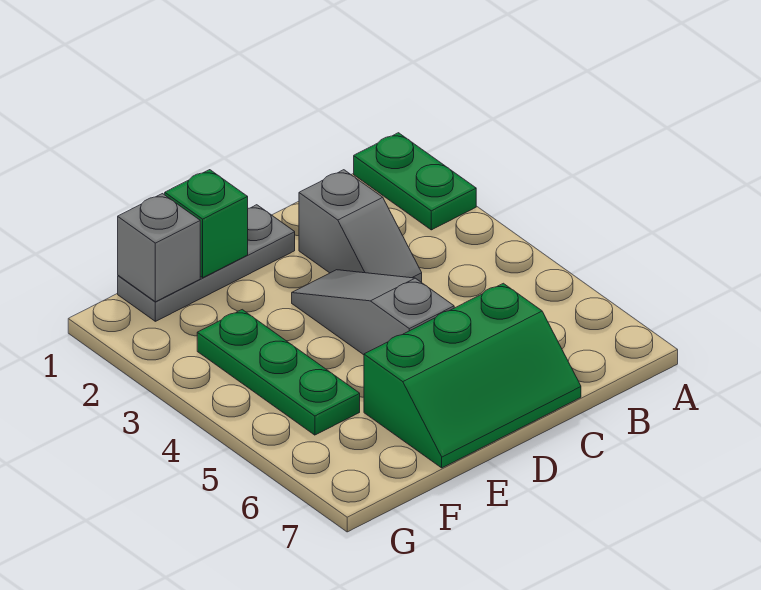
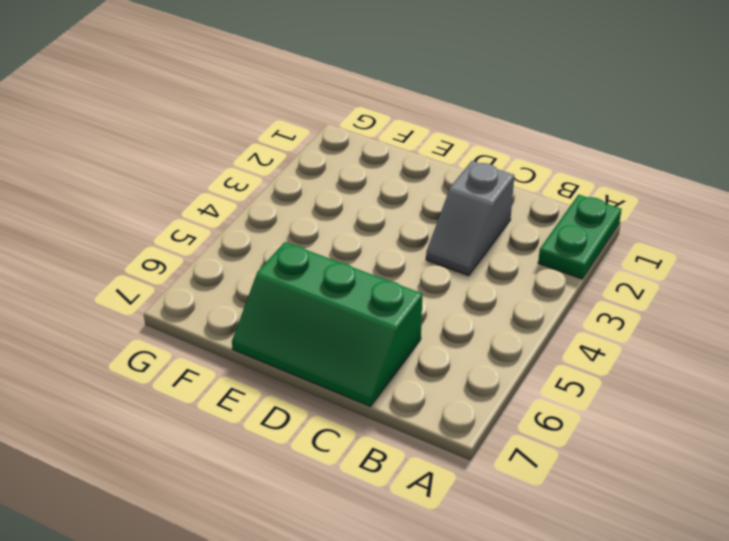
none -> grey plate D1:F1 level 1
none -> grey slope D3:D5 level 1 top 5

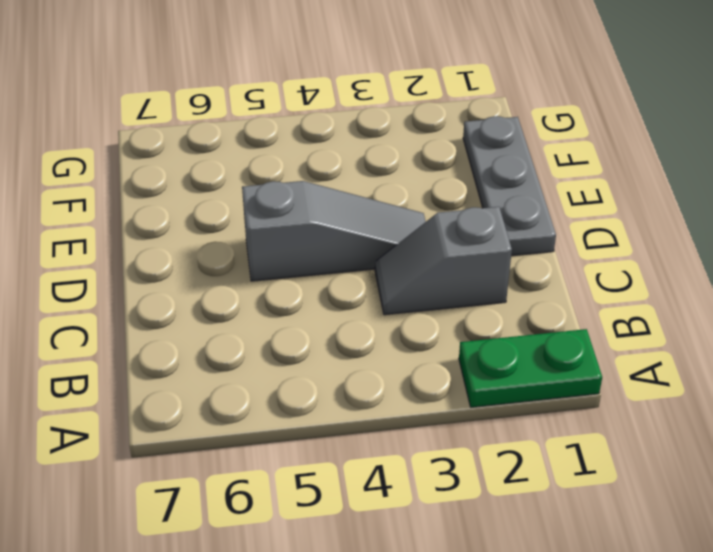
none -> green slope C6:E7 level 1 top 6
none -> green plate F3:F5 level 1

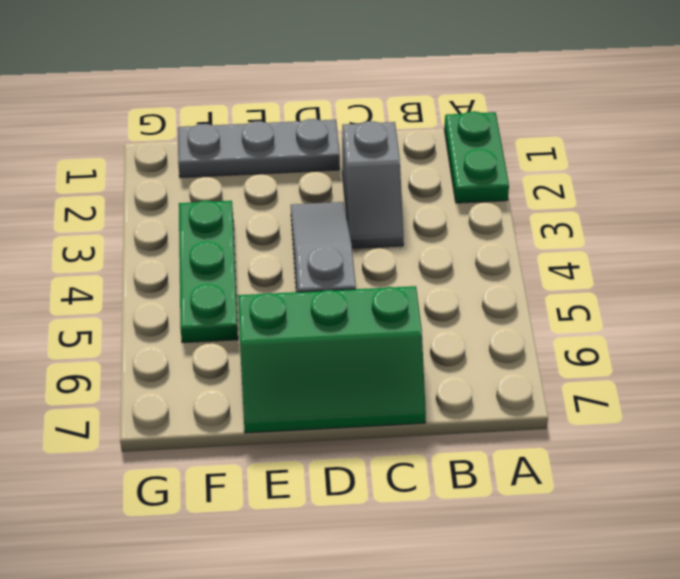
none -> green brick E1 level 2
none -> grey brick F1 level 2

